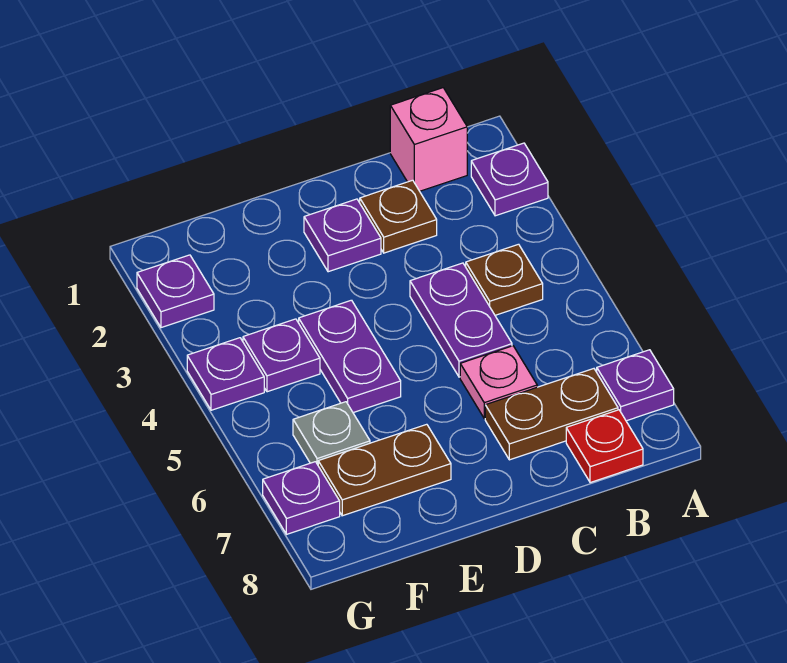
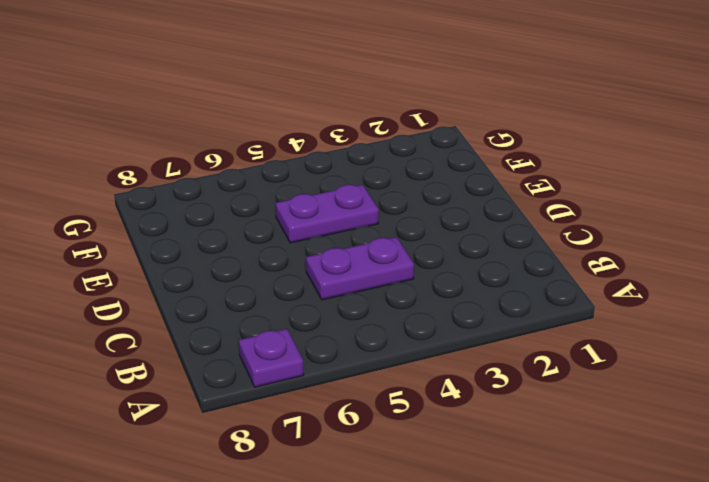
none -> purple plate A2 level 1
none -> pink brick B1 level 1
none -> brown plate B4 level 1

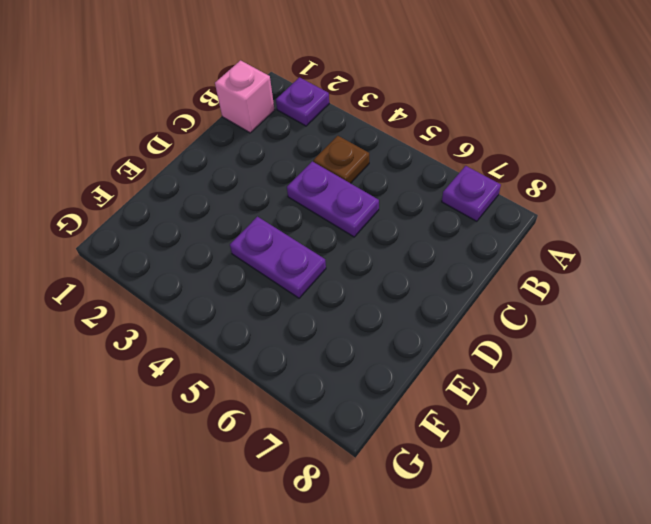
none -> brown plate B7:C7 level 1
none -> red plate B8 level 1
none -> brown plate C2 level 1

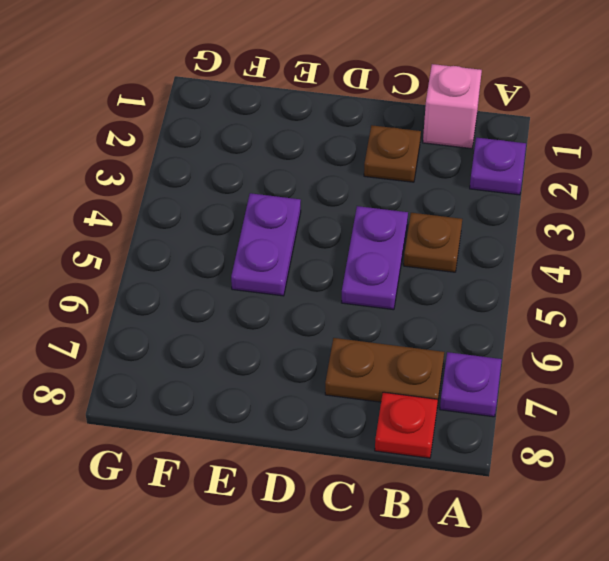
none -> pink plate C6 level 1
none -> purple plate D2 level 1
none -> brown plate E7:F7 level 1

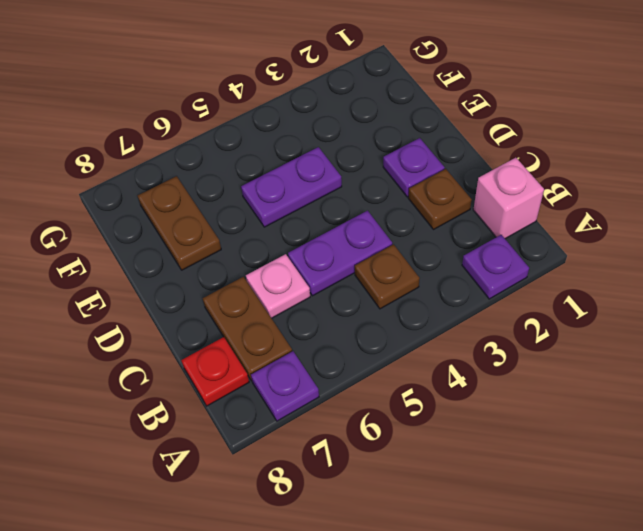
none -> purple plate F4 level 1
none -> grey plate F6 level 1
none -> purple plate G2 level 1

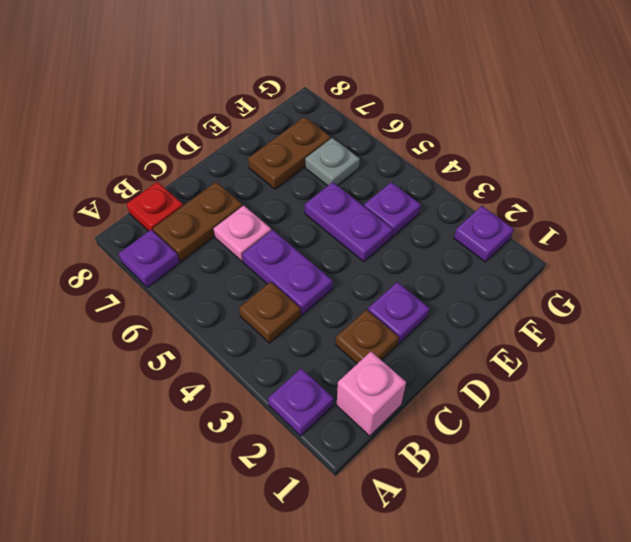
none -> purple plate G4 level 1
none -> purple plate G7 level 1

